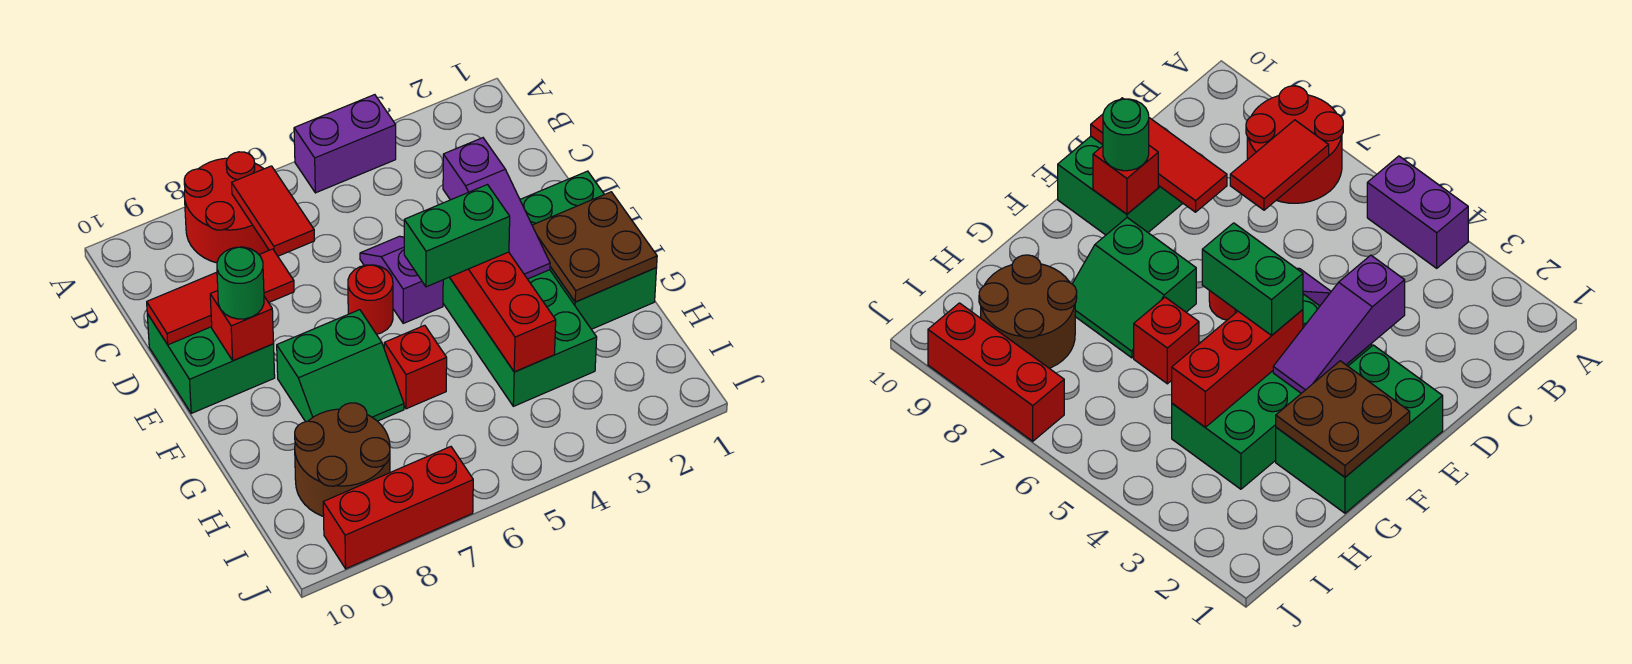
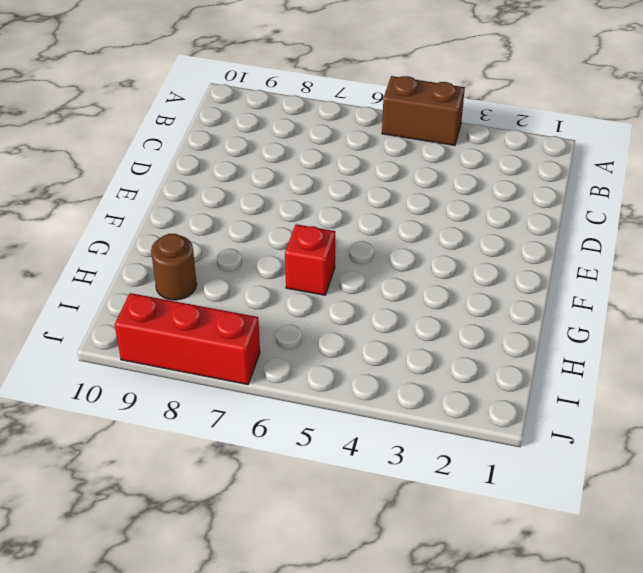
brown brick A4:A5 level 1 -> purple brick A4:A5 level 1
brown round brick H9 level 1 -> brown round brick H8:I9 level 1
none -> red round brick A7:B8 level 1
none -> purple slope D5:E5 level 1 top E
none -> green brick D9:E10 level 1

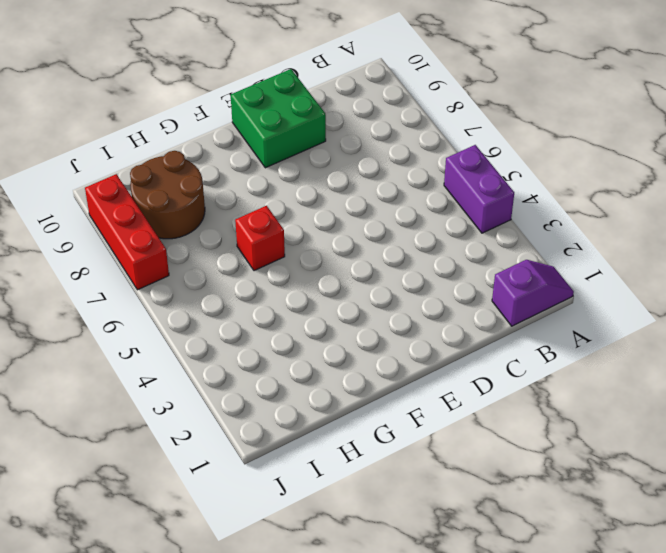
purple slope A1:B1 level 1 top B -> purple slope D5:E5 level 1 top E
none -> red round brick A7:B8 level 1
none -> green brick E1:G2 level 1
none -> green brick E3:H4 level 1

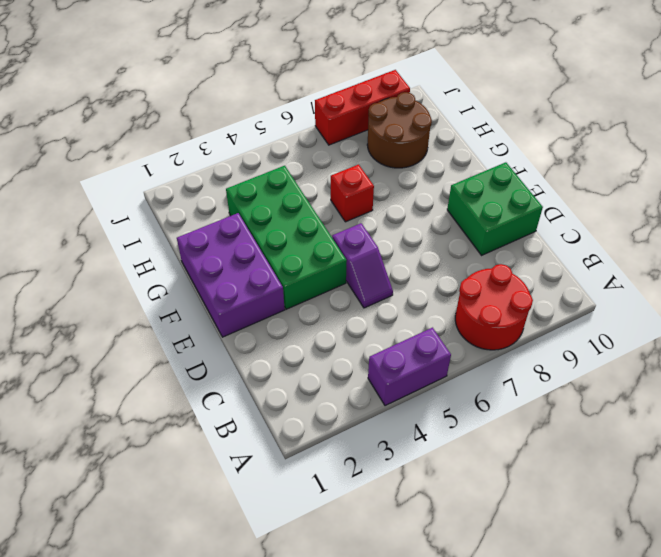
purple brick E1:G2 level 1 -> green brick E1:G2 level 1
none -> red round brick E6 level 1
none -> green slope F7:G8 level 1 top F
none -> red tile B7:C7 level 2

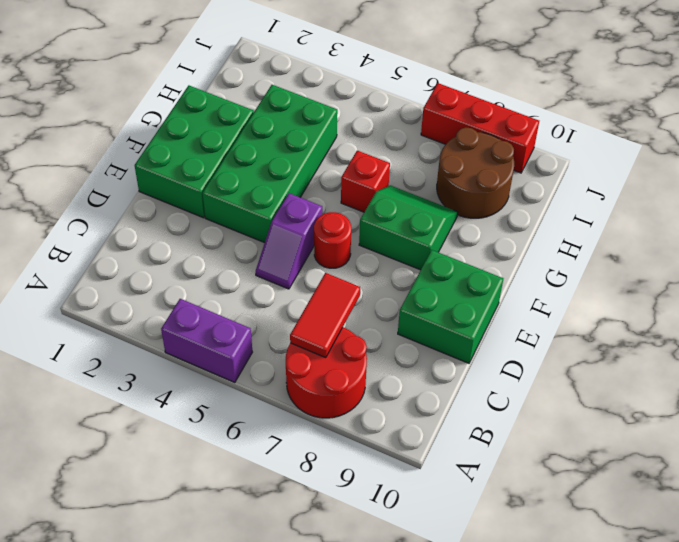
none -> purple slope D3:F3 level 2 top D
none -> red tile D8:D10 level 2
none -> red brick E9 level 2

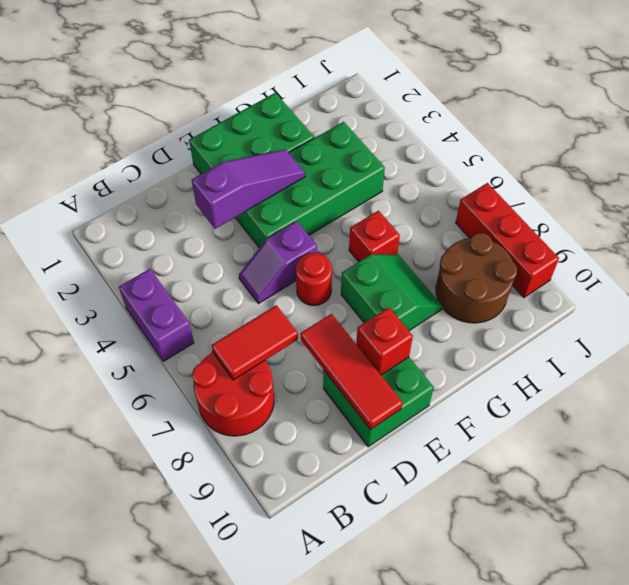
none -> brown plate F1:G2 level 2
none -> red brick F4:H4 level 2
none -> green round brick E9 level 3

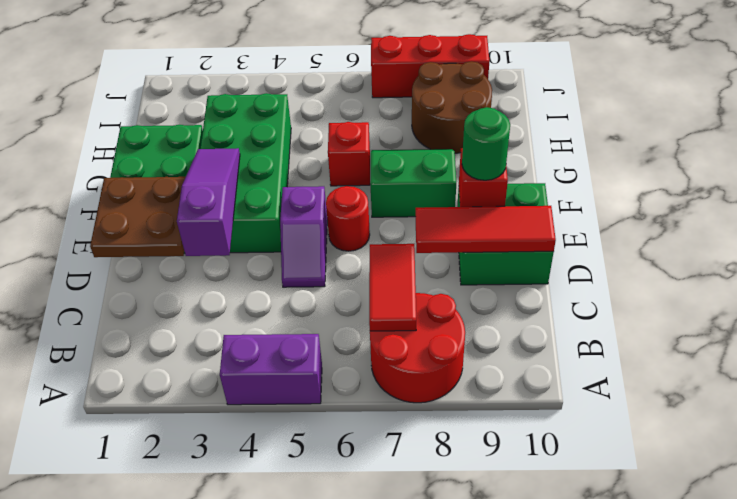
brown plate D1:E2 level 2 -> brown plate F1:G2 level 2
none -> red brick F4:H4 level 2
none -> green brick F4:F5 level 3

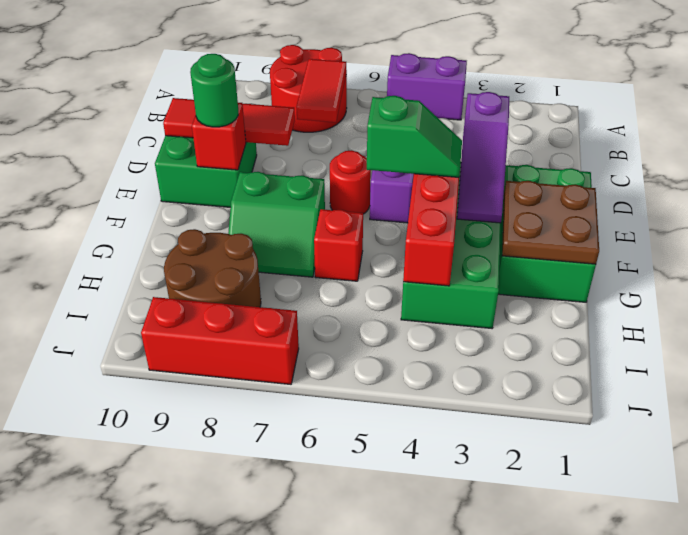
green slope F4:F5 level 3 top 5 -> green brick F4:F5 level 3

